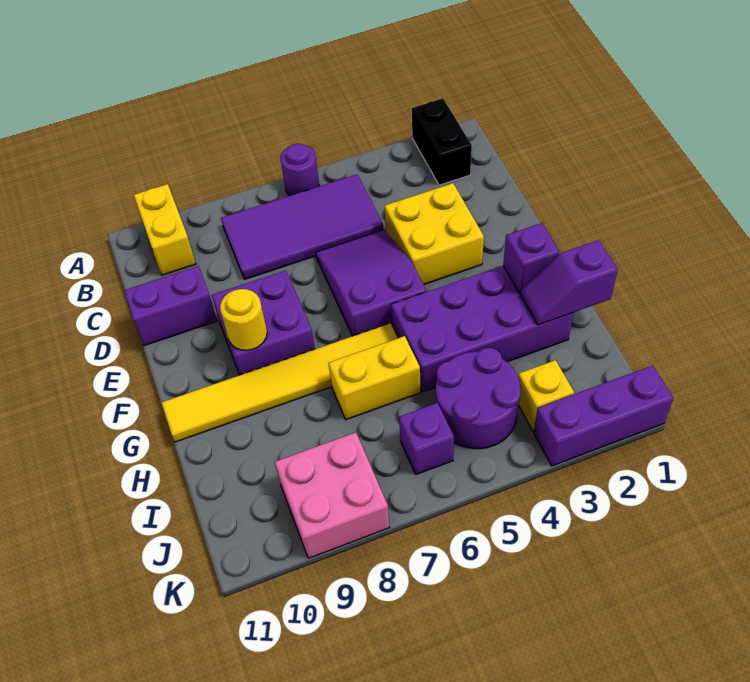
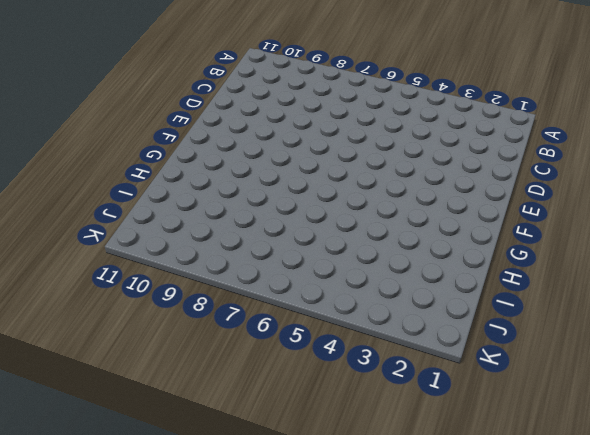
none -> black brick A2:B2 level 1
none -> purple round brick A6 level 1
none -> yellow brick A10:B10 level 1

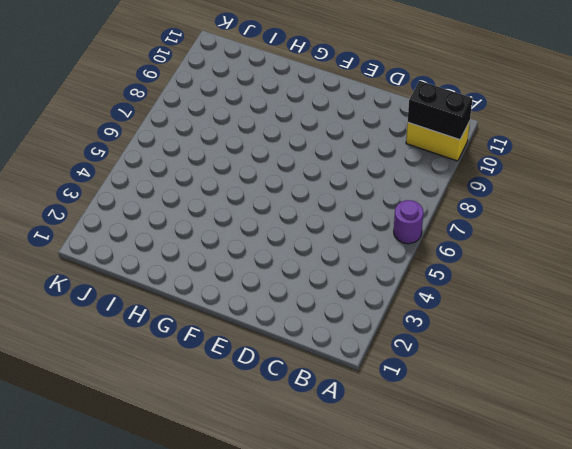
black brick A10:B10 level 2 -> black brick A2:B2 level 1
none -> purple tile B5:C8 level 1
none -> yellow brick D3:E4 level 1
none -> purple slope D5:F6 level 1 top F

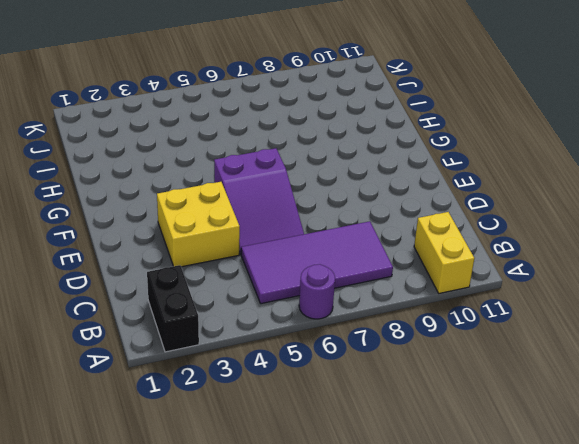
none -> purple brick D10:D11 level 1
none -> purple brick E8:F9 level 1
none -> purple brick G2:H5 level 1

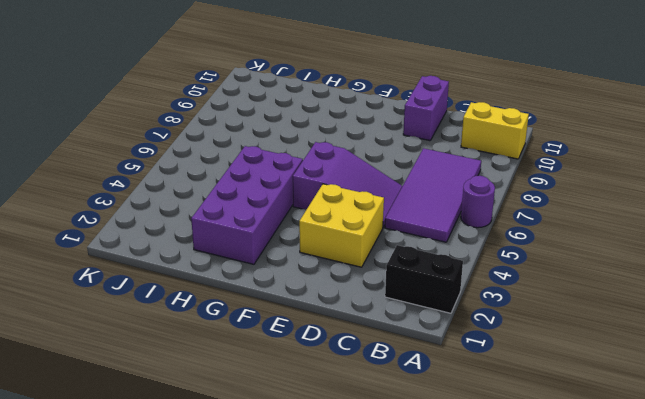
none -> purple brick E8:F9 level 1
none -> yellow tile G6:G11 level 1
none -> yellow brick H6:H7 level 1

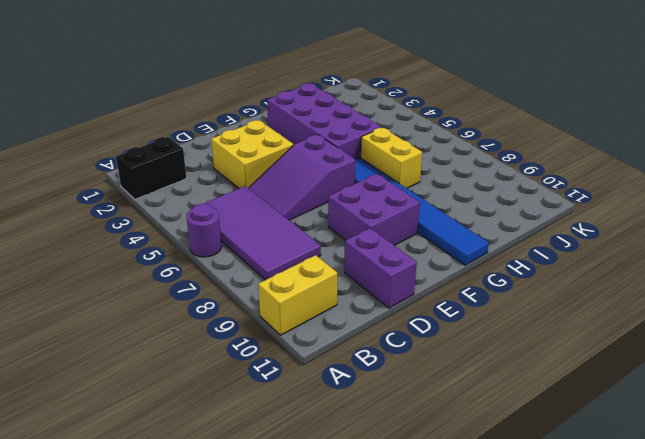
blue tile G6:G11 level 1 -> yellow tile G6:G11 level 1
none -> purple round brick I4:J5 level 1
none -> yellow brick J3 level 1
none -> purple brick J6 level 1

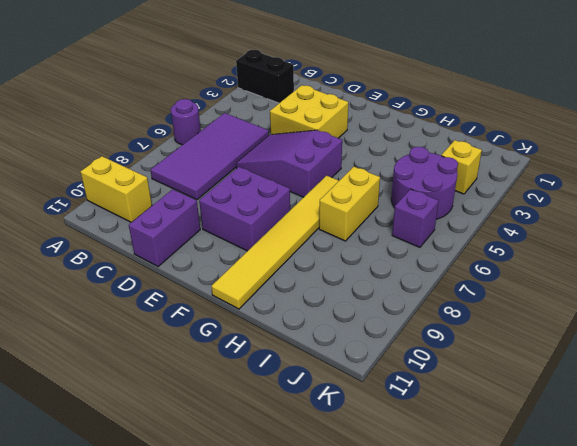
none -> purple brick G2:H5 level 1
none -> pink brick J8:K9 level 1
none -> purple brick K1:K3 level 1

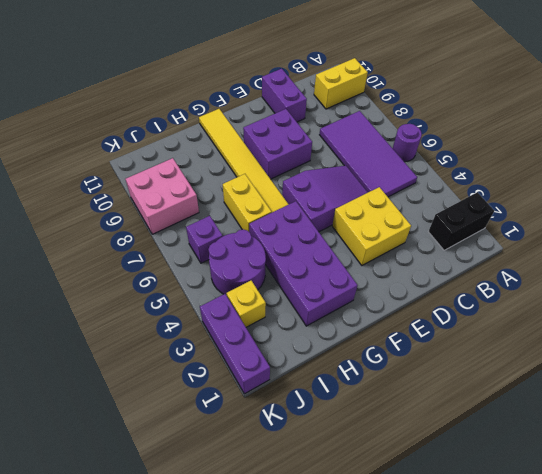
none -> yellow round brick F9 level 2
none -> purple brick G2 level 2
none -> purple slope H1:H2 level 2 top 1

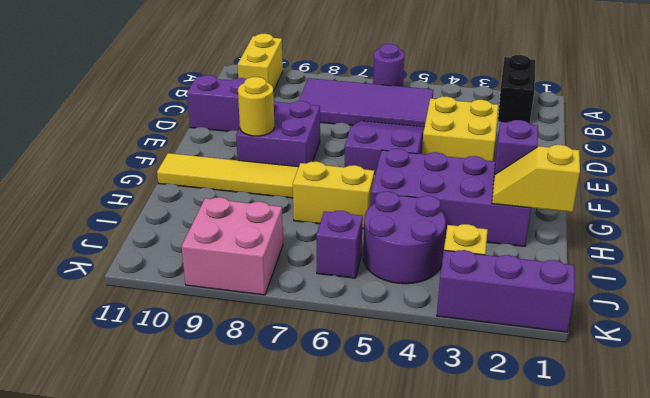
yellow slope H1:H2 level 2 top 1 -> purple slope H1:H2 level 2 top 1

